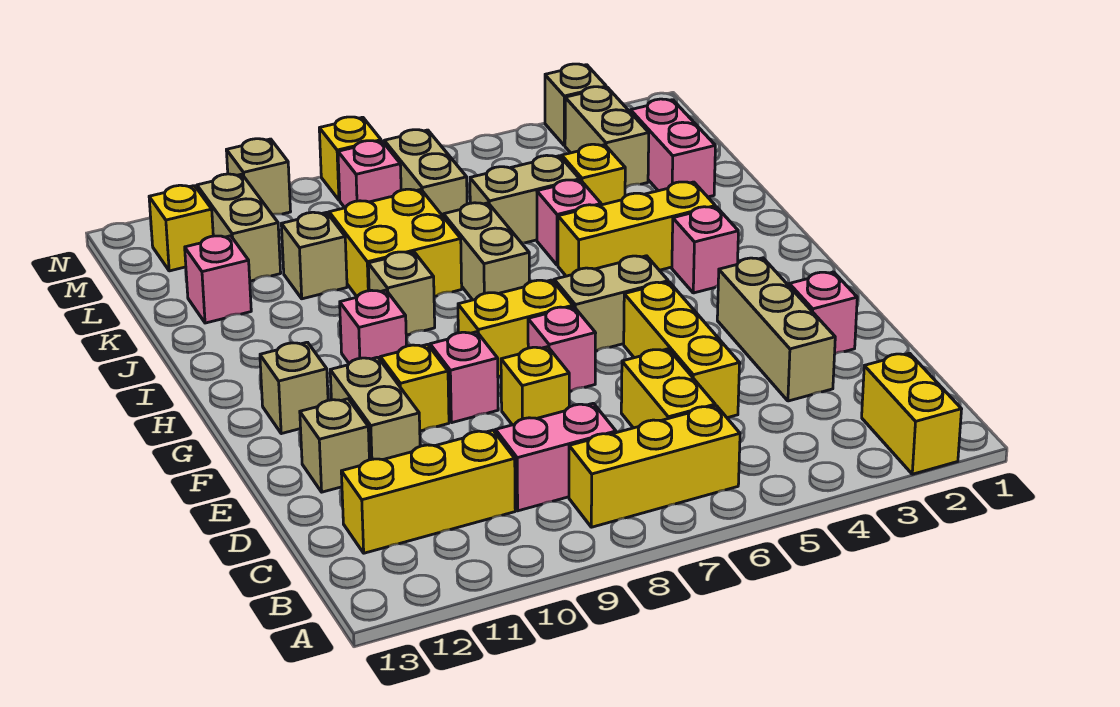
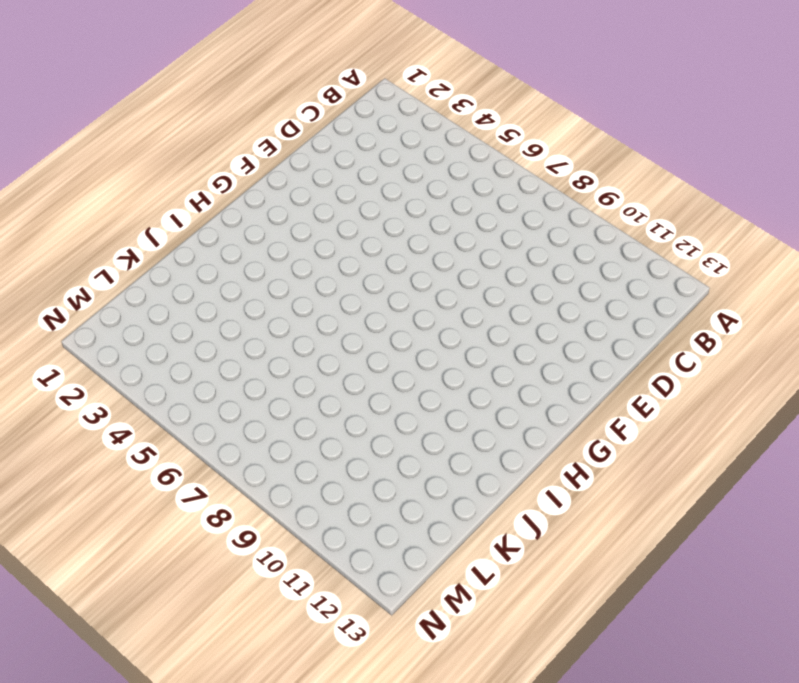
none -> yellow brick A2:B2 level 1
none -> yellow brick B6:B8 level 1
none -> yellow brick C6:D6 level 1
none -> pink brick C8:C9 level 1

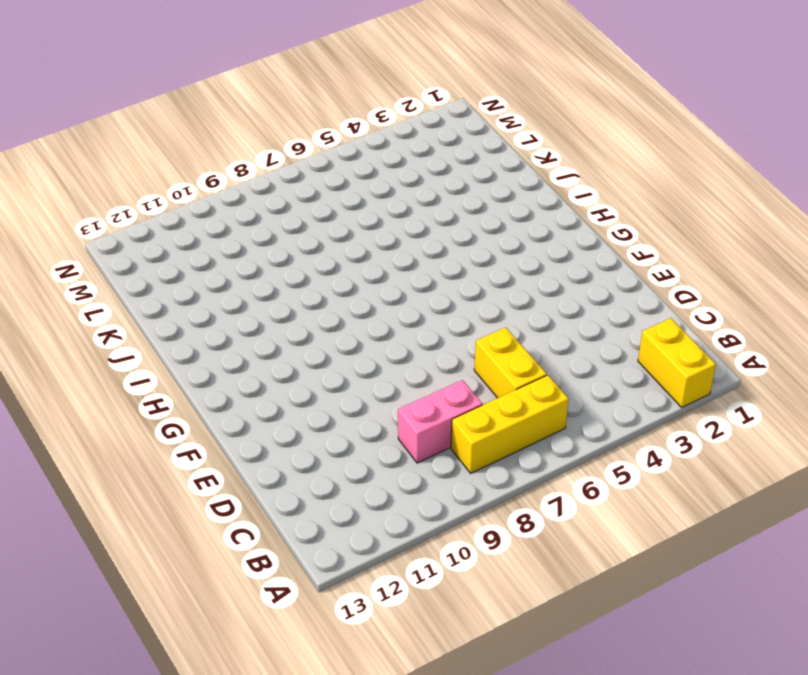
none -> yellow brick C10:C12 level 1
none -> tan brick D3:F3 level 1
none -> yellow brick D5:F5 level 1
none -> pink brick E2 level 1

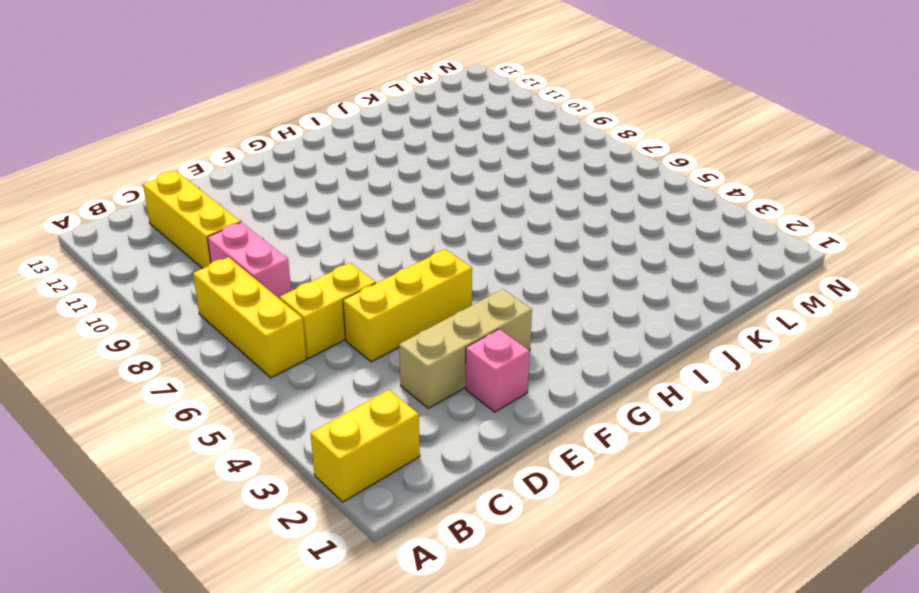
none -> yellow brick E8 level 1
none -> tan brick E11:F11 level 1
none -> tan brick E12 level 1
none -> pink brick F7 level 1

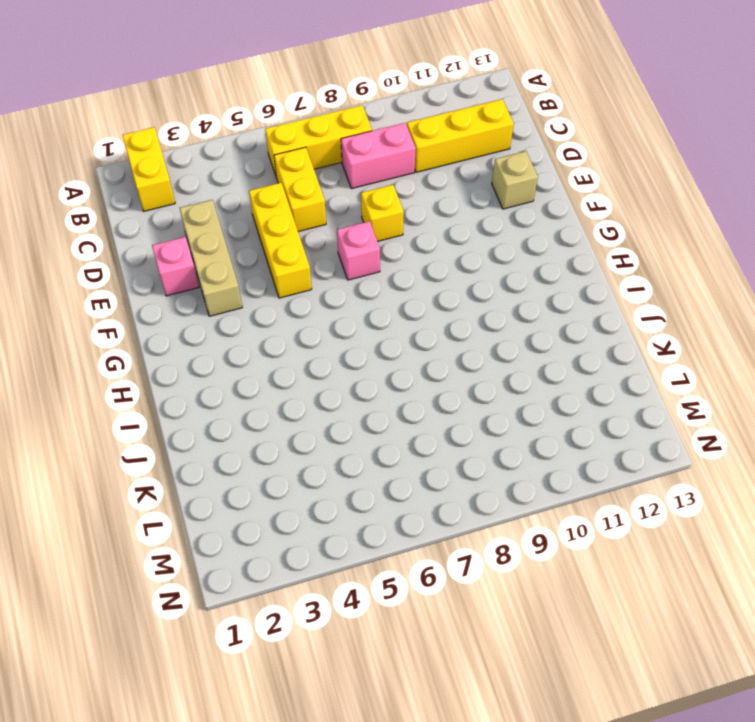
none -> tan brick E11:F11 level 1
none -> pink brick F9 level 1
none -> yellow brick F10 level 1
none -> tan brick G5:G6 level 1

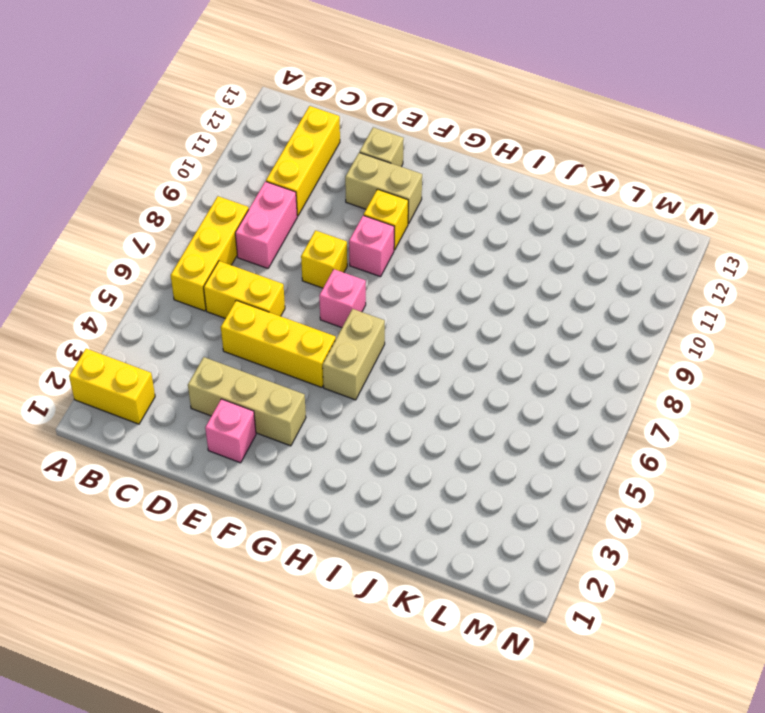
none -> yellow brick G7:G8 level 1
none -> tan brick G12 level 1
none -> pink brick H3 level 1
none -> pink brick H10 level 1

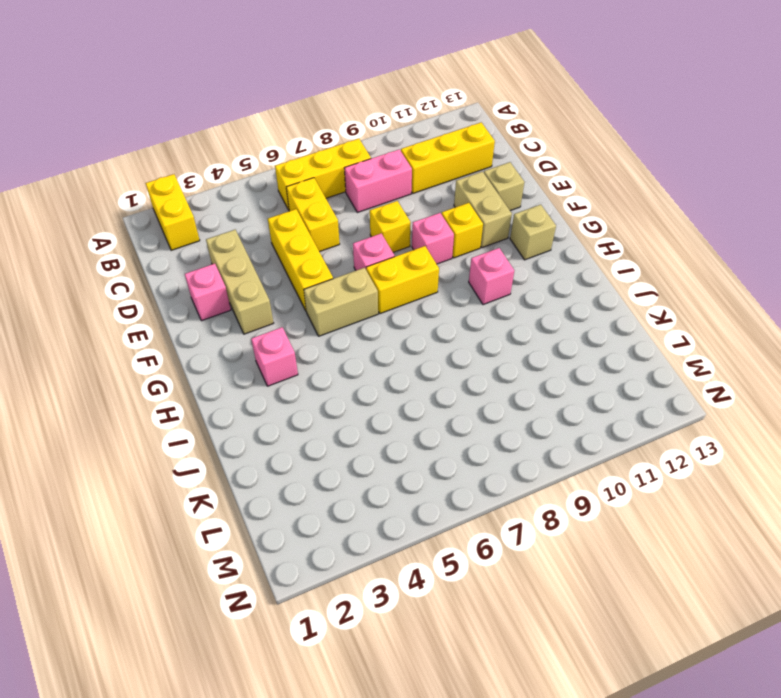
none -> yellow brick I3:I5 level 1
none -> tan brick I7:J7 level 1
none -> tan brick I9 level 1
none -> pink brick J5 level 1

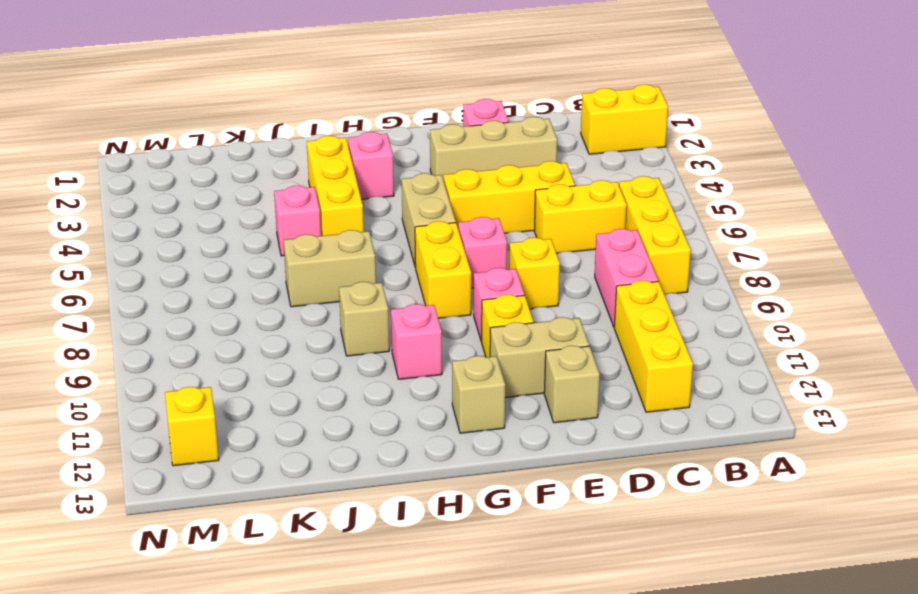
none -> yellow brick J8:K9 level 1
none -> pink brick K2:L2 level 1
none -> yellow brick K4 level 1
none -> tan brick K5:K6 level 1

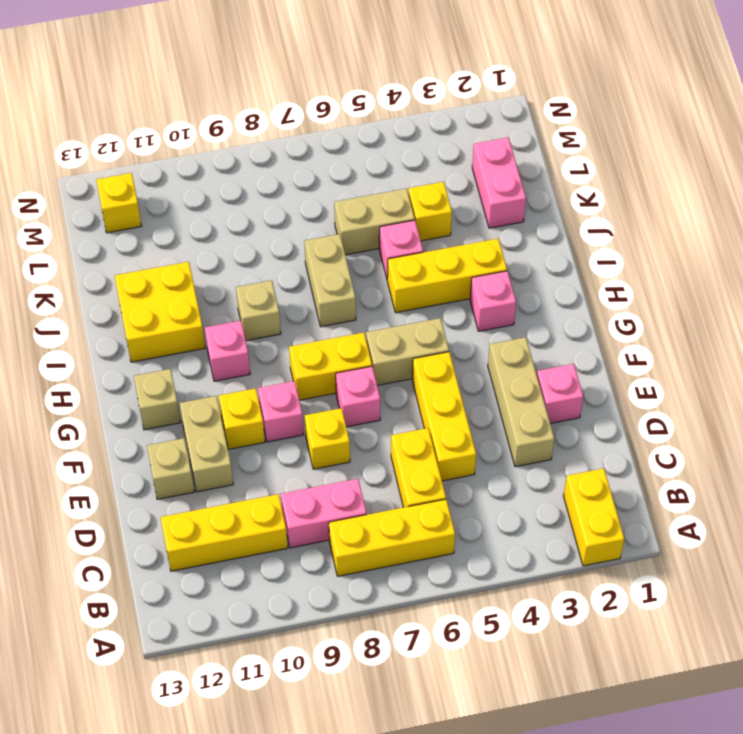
yellow brick I11:J12 level 1 -> yellow brick J8:K9 level 1
none -> tan brick K10 level 1
none -> pink brick K12 level 1
none -> tan brick L3:M3 level 1
none -> tan brick L7:M7 level 1

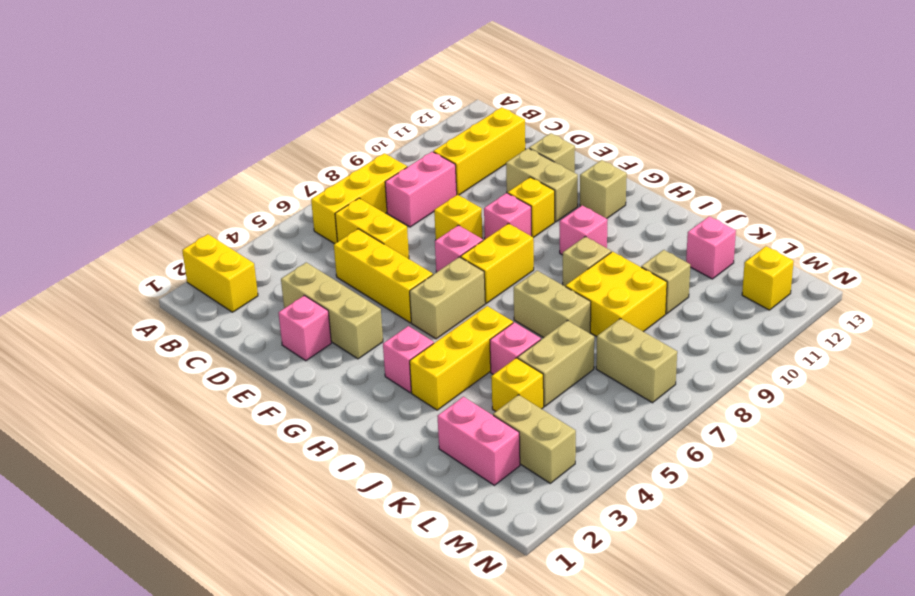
none -> tan brick L11:M11 level 1
none -> pink brick M8 level 1
none -> tan brick N3 level 1
none -> yellow brick N8 level 1

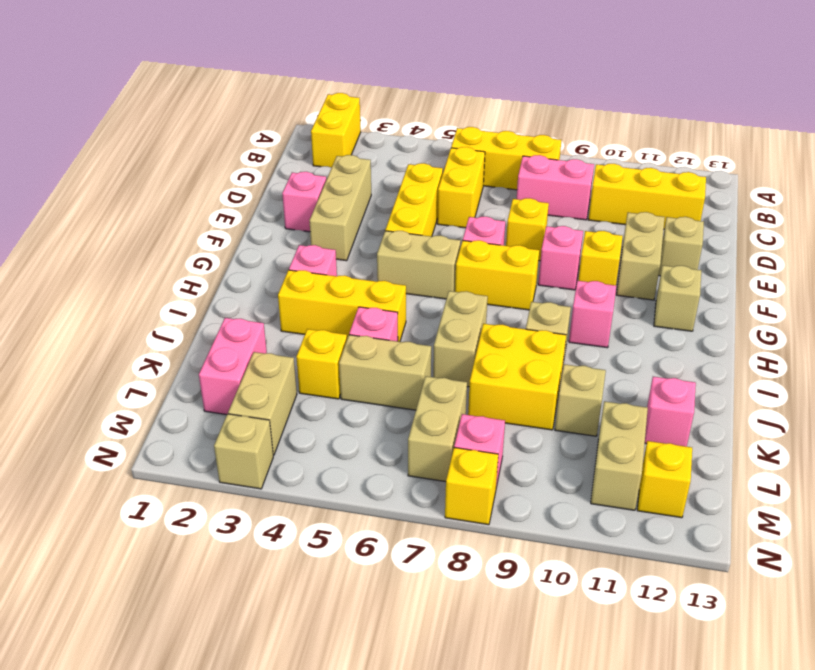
none -> tan brick N10 level 1

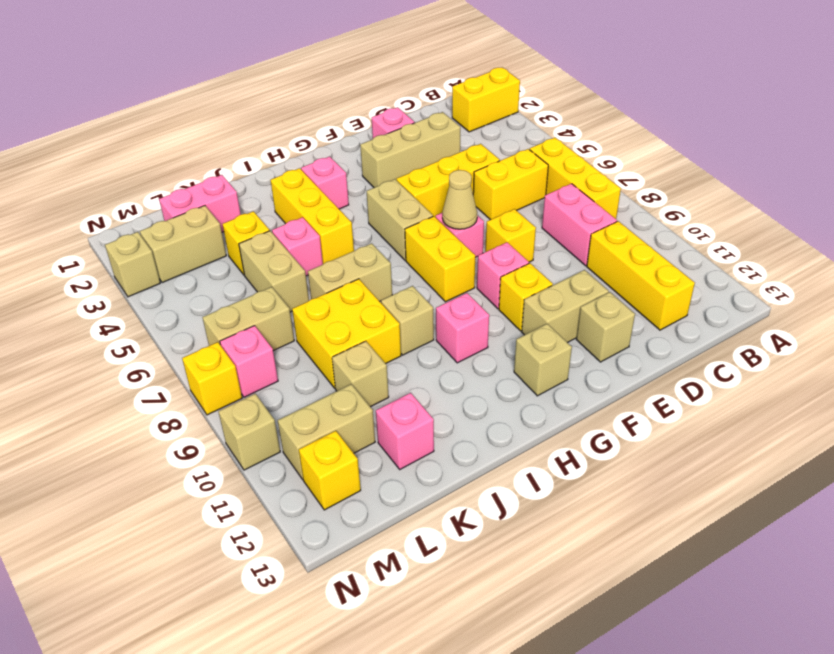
tan cone F7 level 2 -> none

